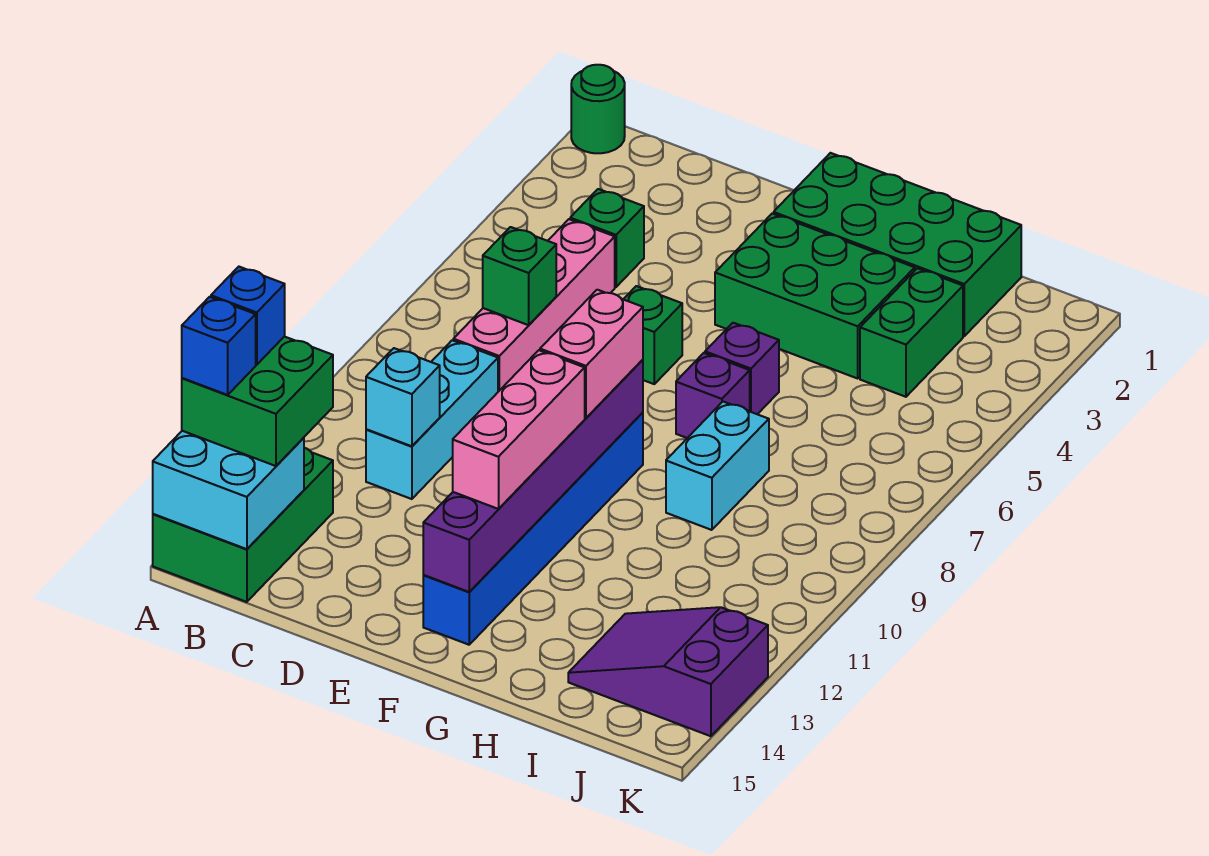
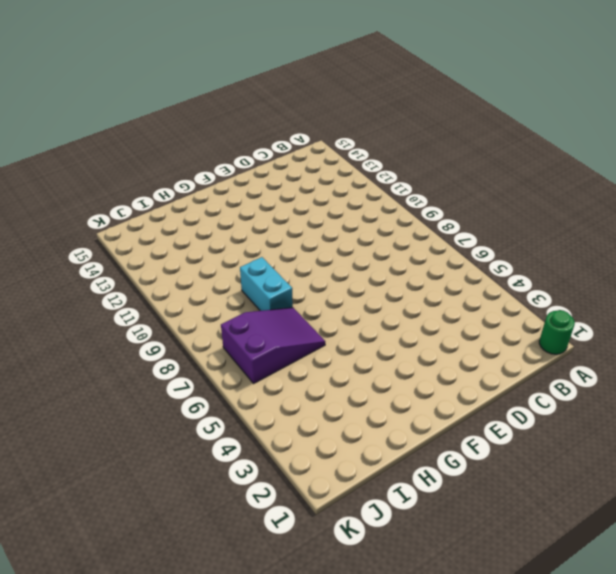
purple slope H6:J7 level 1 top J -> purple slope I13:K14 level 1 top K
none -> green brick A13:B15 level 1
none -> green brick C4 level 1
none -> pink brick C5:C8 level 1

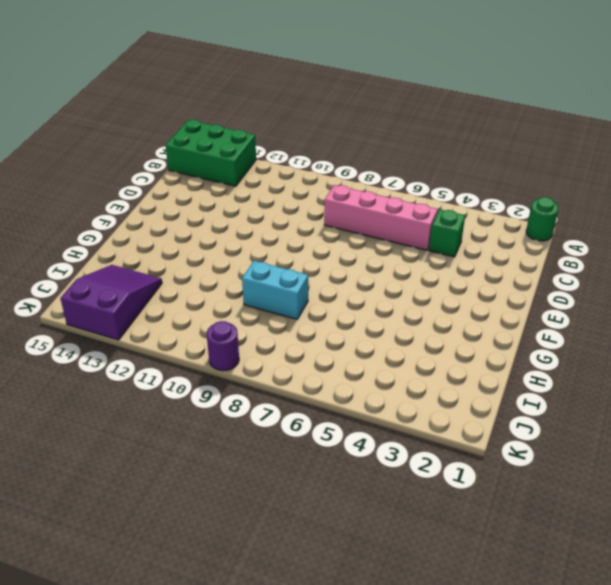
purple round brick K9 level 1 -> none
none -> cyan brick C9:C11 level 1
none -> green brick E6 level 1
none -> green brick F1:I2 level 1

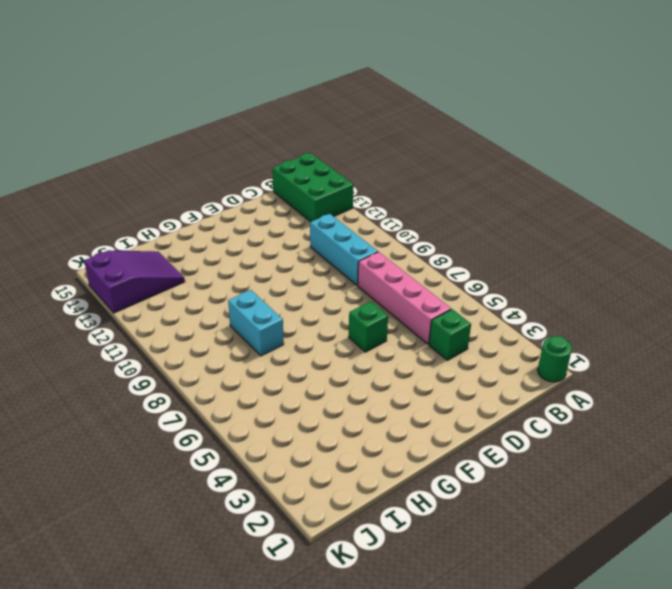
none -> green brick F1:I2 level 1
none -> green brick F3:H4 level 1
none -> blue brick F9:F14 level 1

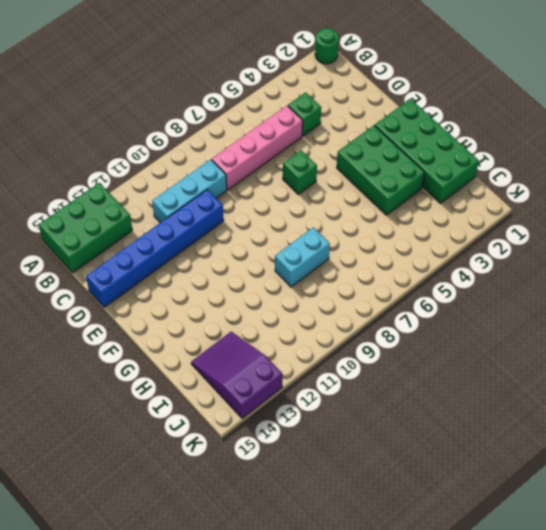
blue brick D10:D15 level 1 -> blue brick F9:F14 level 1
none -> purple brick G6 level 1
none -> purple brick G7 level 1
none -> green brick I3:I4 level 1

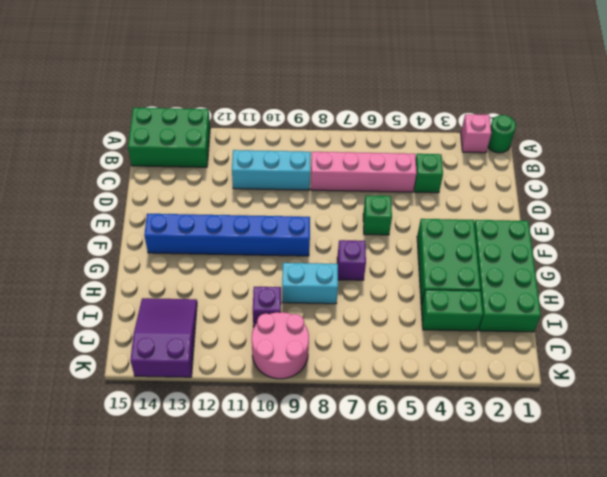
pink brick A2 level 1 -> none
purple brick I10 level 1 -> purple brick G6 level 1
pink round brick J9:K10 level 1 -> none
none -> cyan brick A14:B15 level 2
none -> green brick C7 level 2
none -> cyan brick C11 level 2

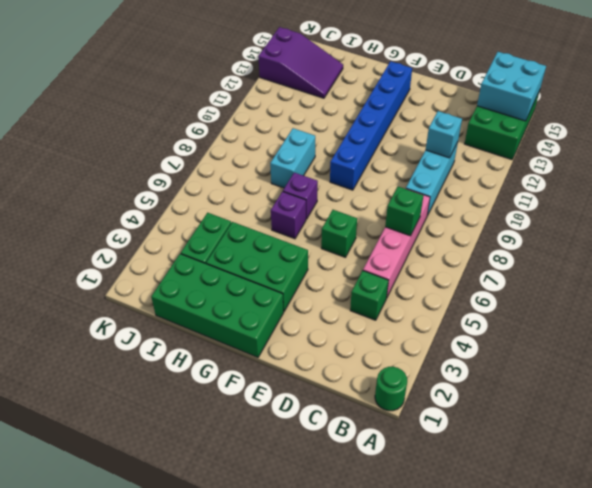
none -> purple brick F9:F14 level 2
none -> green brick A13:B14 level 3
none -> pink brick F9:F10 level 3

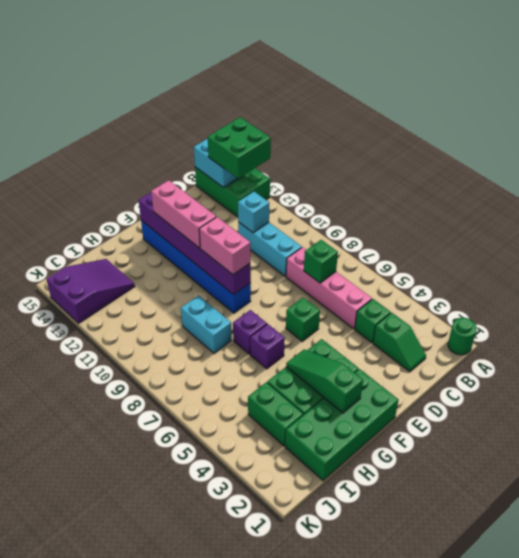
green slope C2:C3 level 1 top 3 -> none
green slope G2:G4 level 2 top 2 -> none
none -> blue brick A13 level 4
none -> blue brick A14 level 4

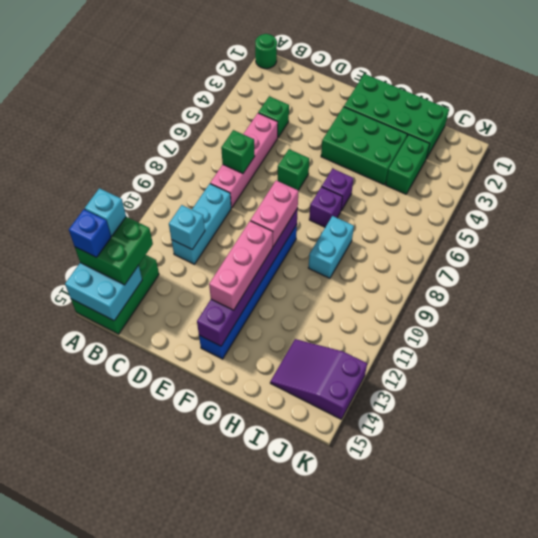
cyan brick A13 level 4 -> blue brick A13 level 4

